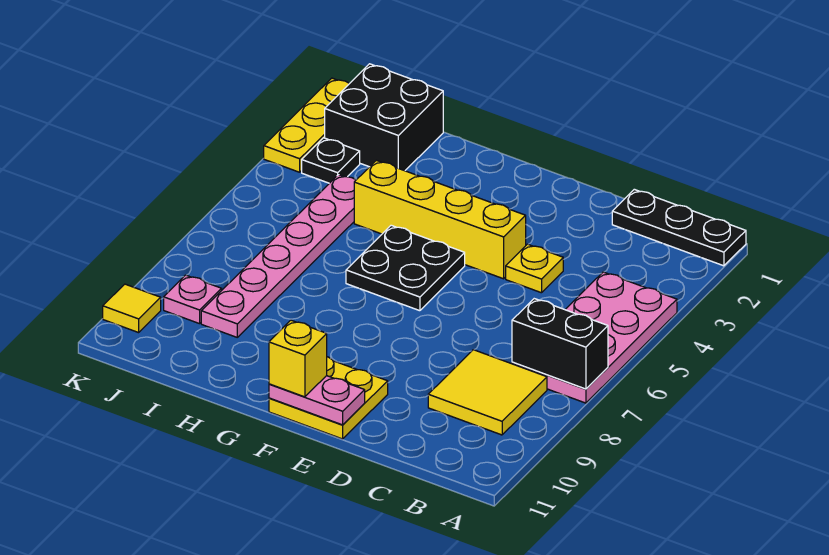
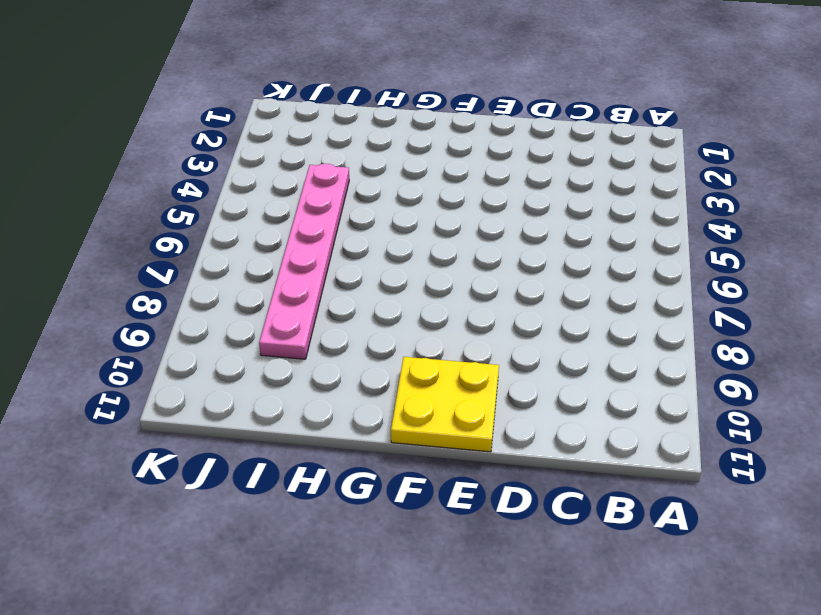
none -> black plate A1:C1 level 1
none -> pink plate A4:B7 level 1
none -> yellow tile B8:C9 level 1

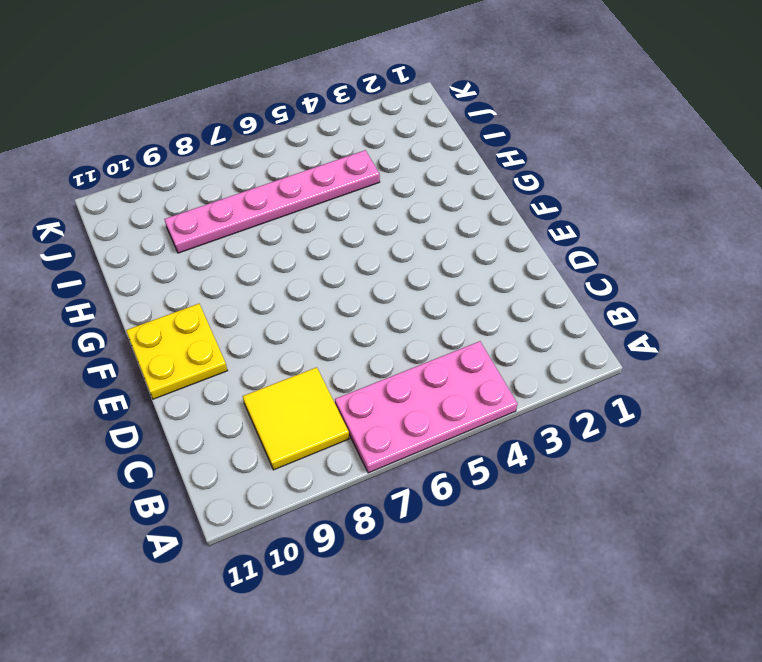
none -> black plate A1:C1 level 1
none -> yellow plate D4 level 1
none -> yellow brick E4:H4 level 1

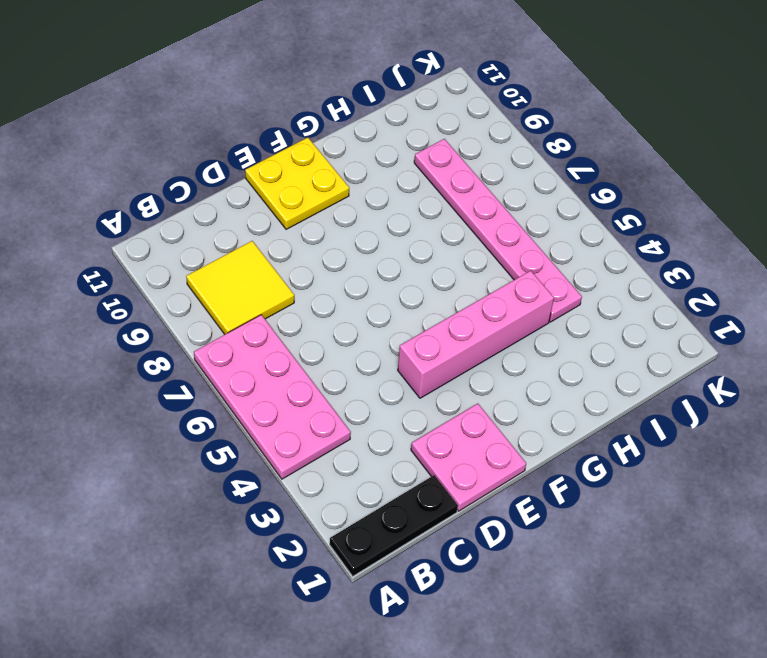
pink plate D1:E2 level 1 -> none
pink brick E4:H4 level 1 -> yellow brick E4:H4 level 1
none -> yellow plate D4 level 1
none -> black plate F5:G6 level 1
none -> black brick I1:J2 level 1

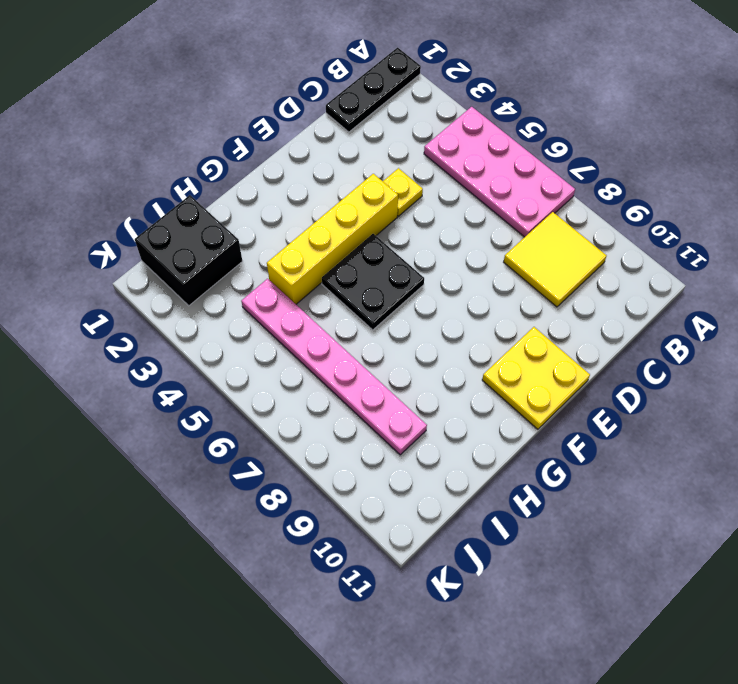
none -> black plate J3 level 1
none -> pink plate J9 level 1
none -> yellow plate K1:K3 level 1

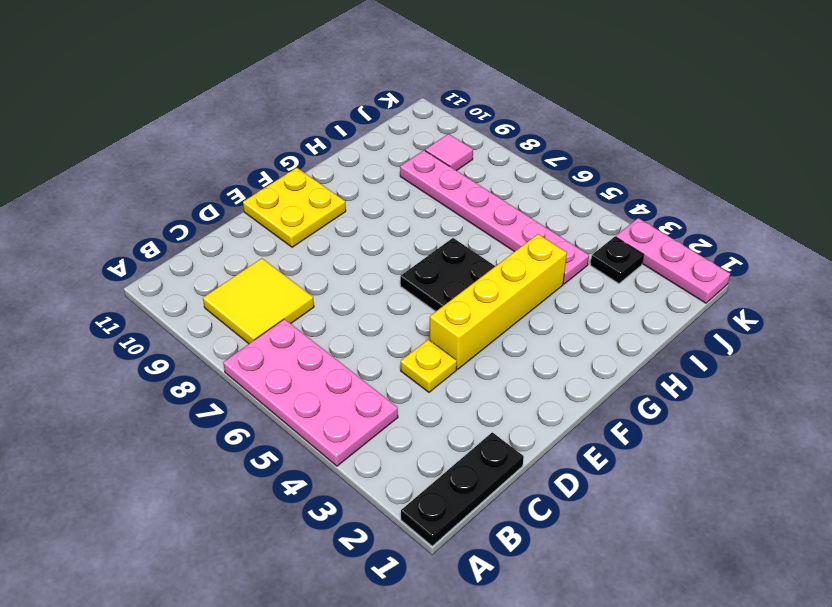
pink tile J9 level 1 -> pink plate J9 level 1
pink plate K1:K3 level 1 -> yellow plate K1:K3 level 1
none -> black brick I1:J2 level 1
none -> yellow tile K10 level 1
none -> black brick A7:B7 level 2

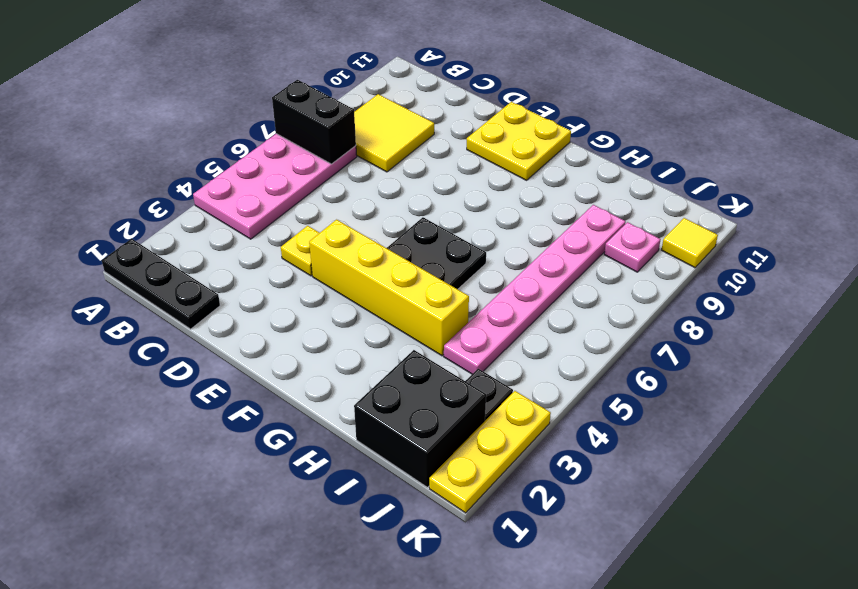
none -> pink plate E11:F11 level 2
none -> yellow brick F11 level 3

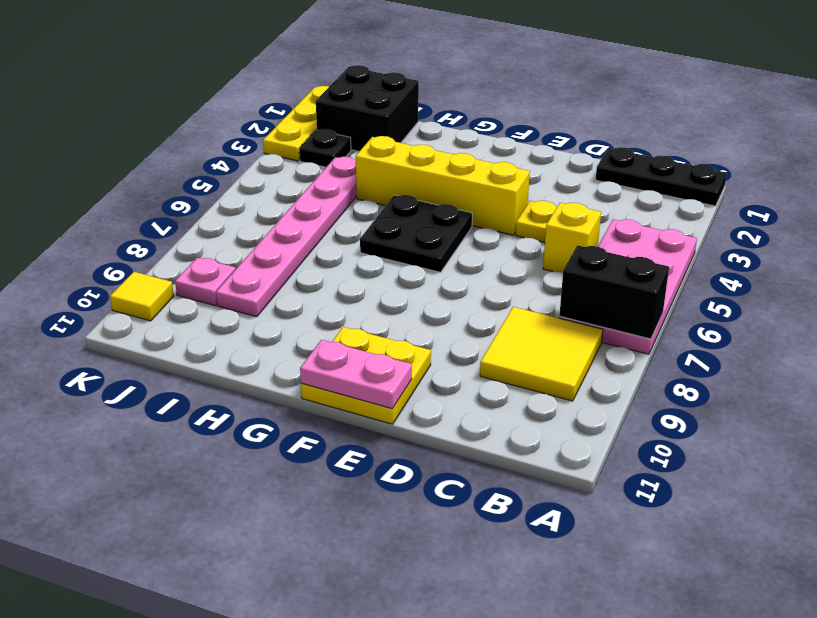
yellow brick C5 level 1 -> yellow brick F11 level 3

